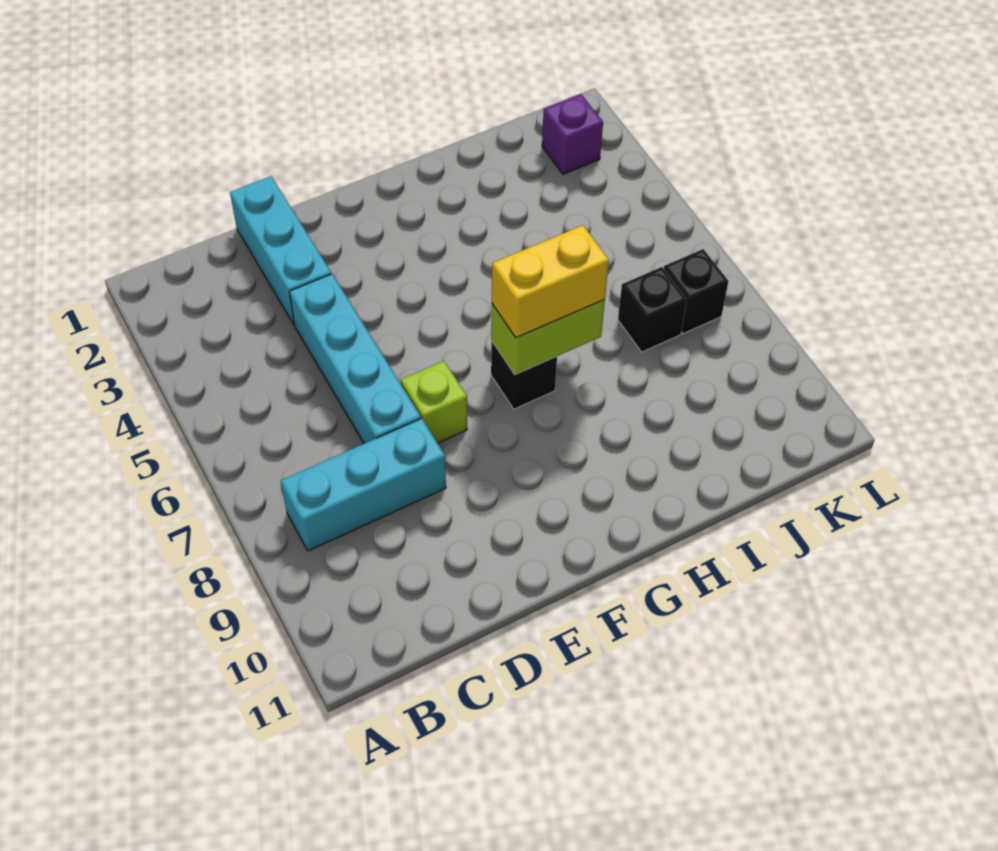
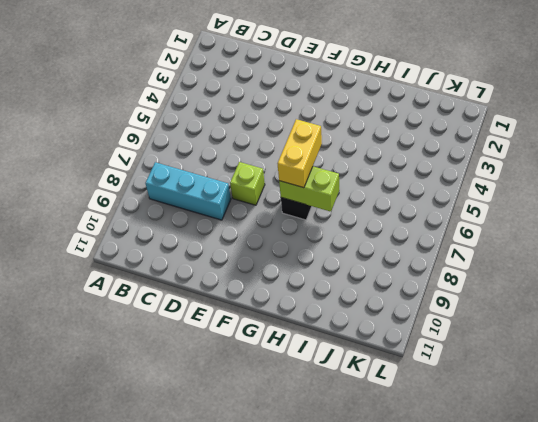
yellow brick G6:G7 level 3 -> yellow brick G7:H7 level 3
none -> cyan brick D1:D3 level 1
none -> cyan brick D4:D7 level 1

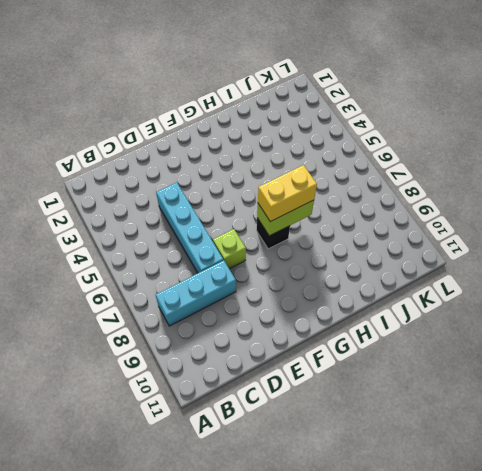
none -> cyan brick D1:D3 level 1
none -> black brick J7 level 1

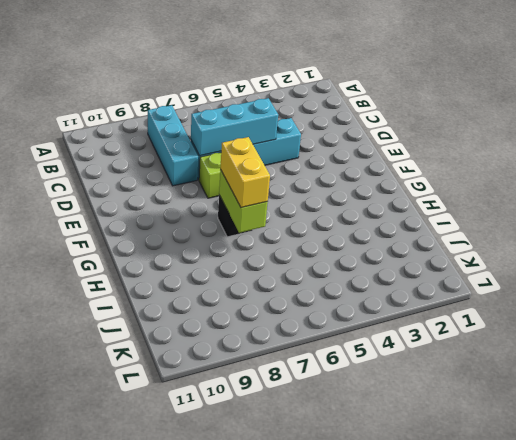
cyan brick D5:D7 level 2 -> cyan brick D1:D3 level 1
none -> black brick J7 level 1
none -> purple brick K2 level 1

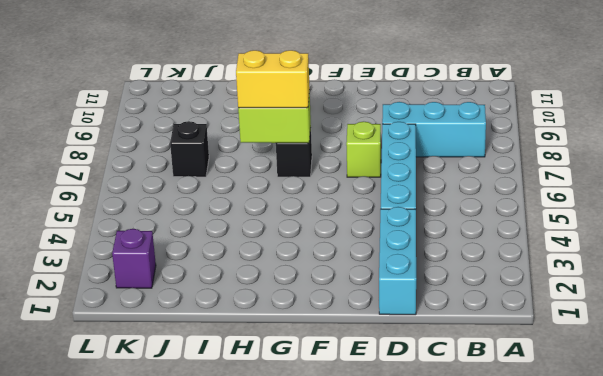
none -> black brick K7 level 1

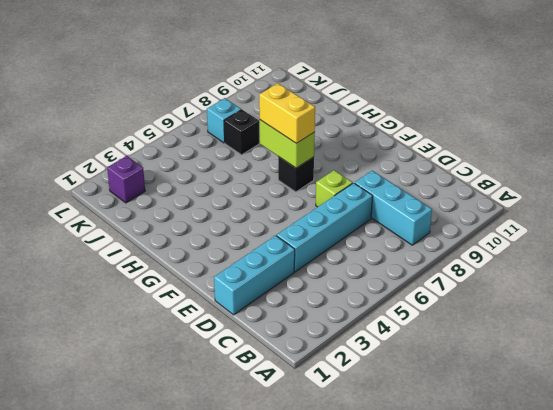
cyan brick K7 level 1 -> black brick K7 level 1

